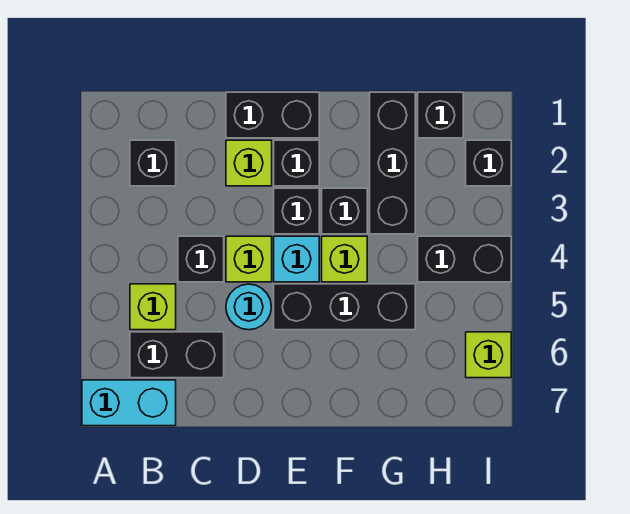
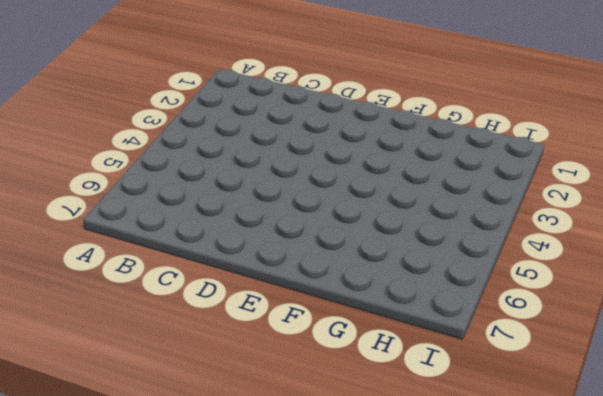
none -> cyan brick A7:B7 level 1
none -> black brick B2 level 1
none -> lime brick B5 level 1

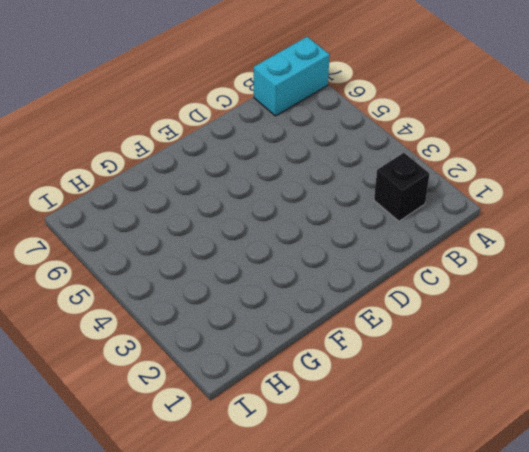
none -> lime brick B5 level 1
none -> black brick B6:C6 level 1
none -> black brick C4 level 1

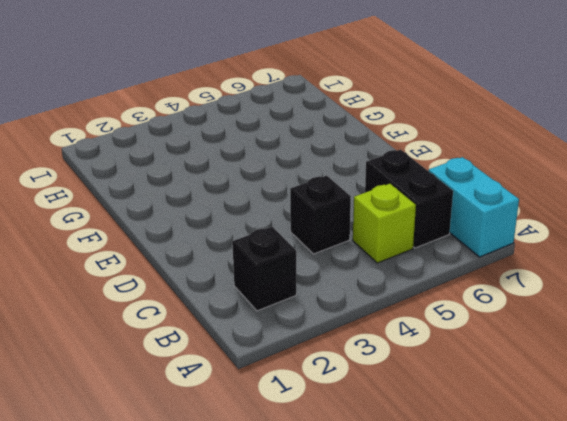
none -> black brick D1:E1 level 1
none -> lime brick D2 level 1
none -> lime brick D4 level 1

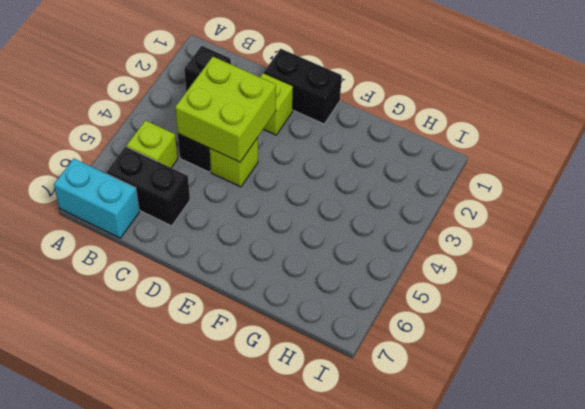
lime brick C3:D4 level 2 -> none
none -> cyan round brick D5 level 1
none -> black brick E2 level 1
none -> black brick E3 level 1

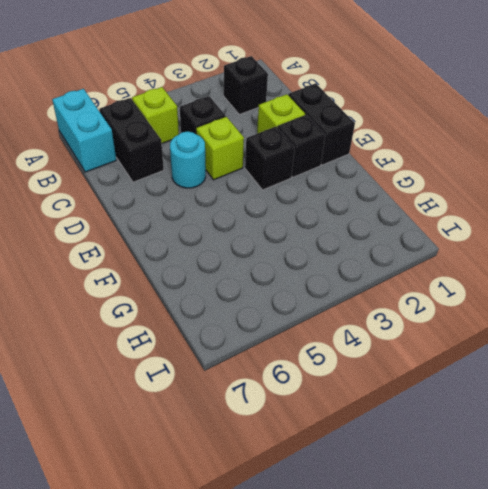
none -> cyan brick E4 level 1
none -> black brick E5:G5 level 1
none -> black brick F3 level 1

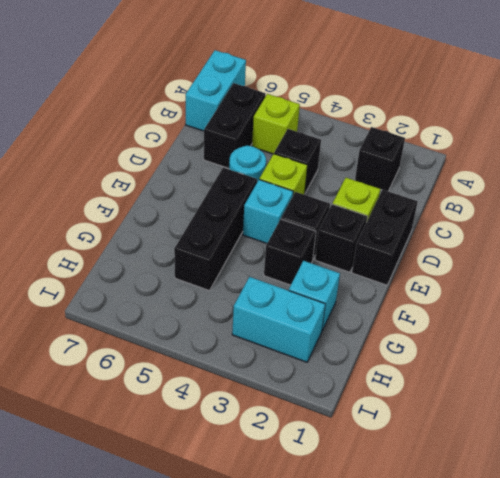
cyan brick G2 level 1 -> black brick G1:G3 level 1
cyan brick H2:H3 level 1 -> none
none -> lime brick F4 level 1
none -> black brick H1 level 1
none -> black brick H4:I4 level 1

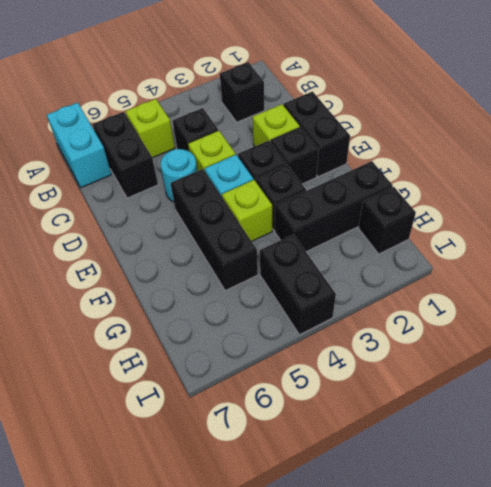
none -> black brick I2 level 1
none -> lime brick I6 level 1

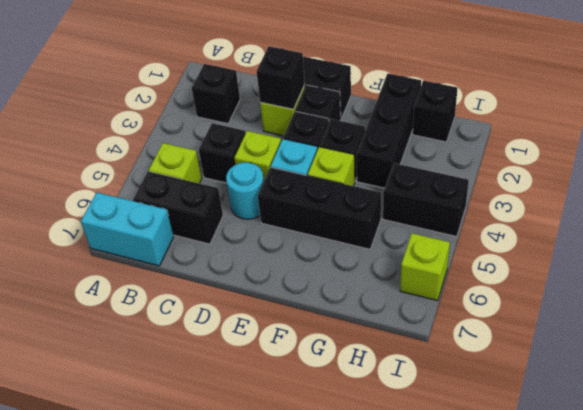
black brick D2 level 2 -> black brick I2 level 1

